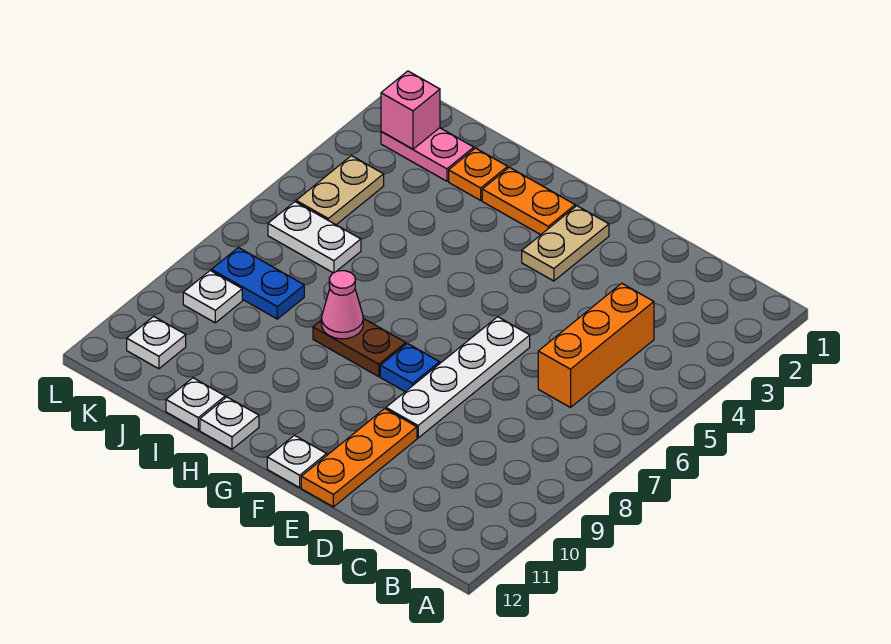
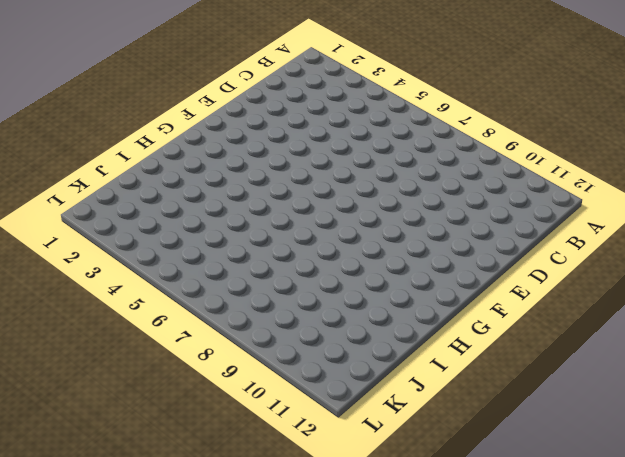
none -> orange brick C4:C6 level 1
none -> white plate E6:E9 level 1
none -> orange plate E10:E12 level 1

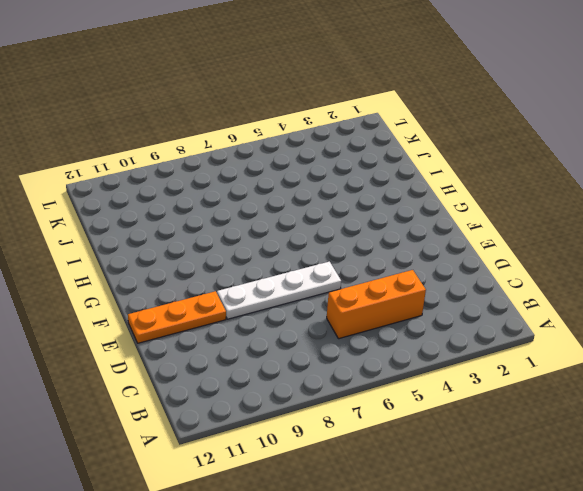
none -> tan plate F2:F3 level 1
none -> blue plate F8 level 1
none -> white plate F12 level 1

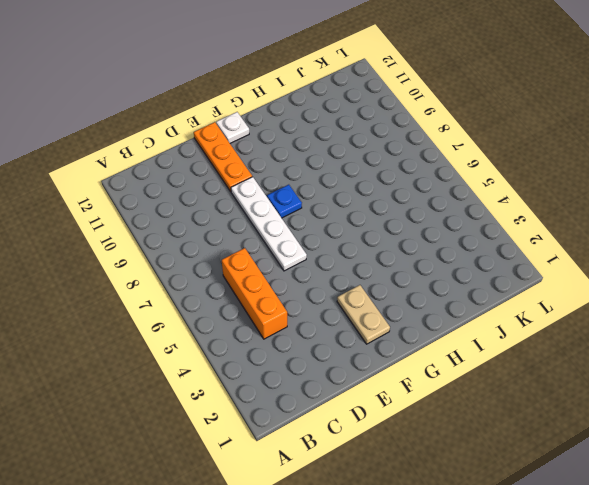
none -> orange plate G2:H2 level 1
none -> brown plate G8:H8 level 1
none -> white plate H12 level 1

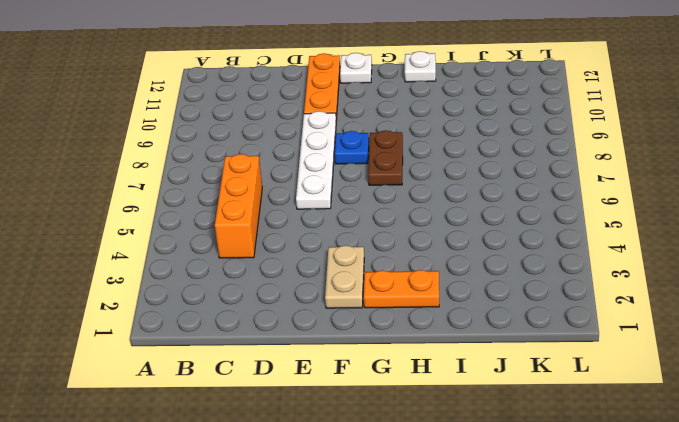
brown plate G7:G8 level 1 -> brown plate G8:H8 level 1
none -> orange plate I2 level 1
none -> white plate I12 level 1
none -> pink plate J2:K2 level 1

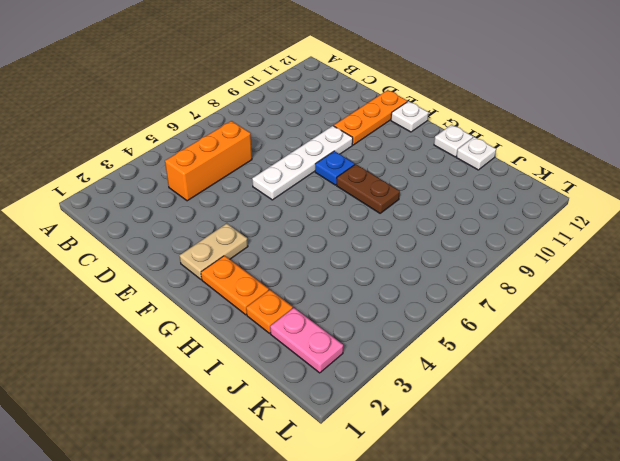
none -> white plate J6:K6 level 1
none -> blue plate J8:K8 level 1
none -> tan plate K4:K5 level 1

